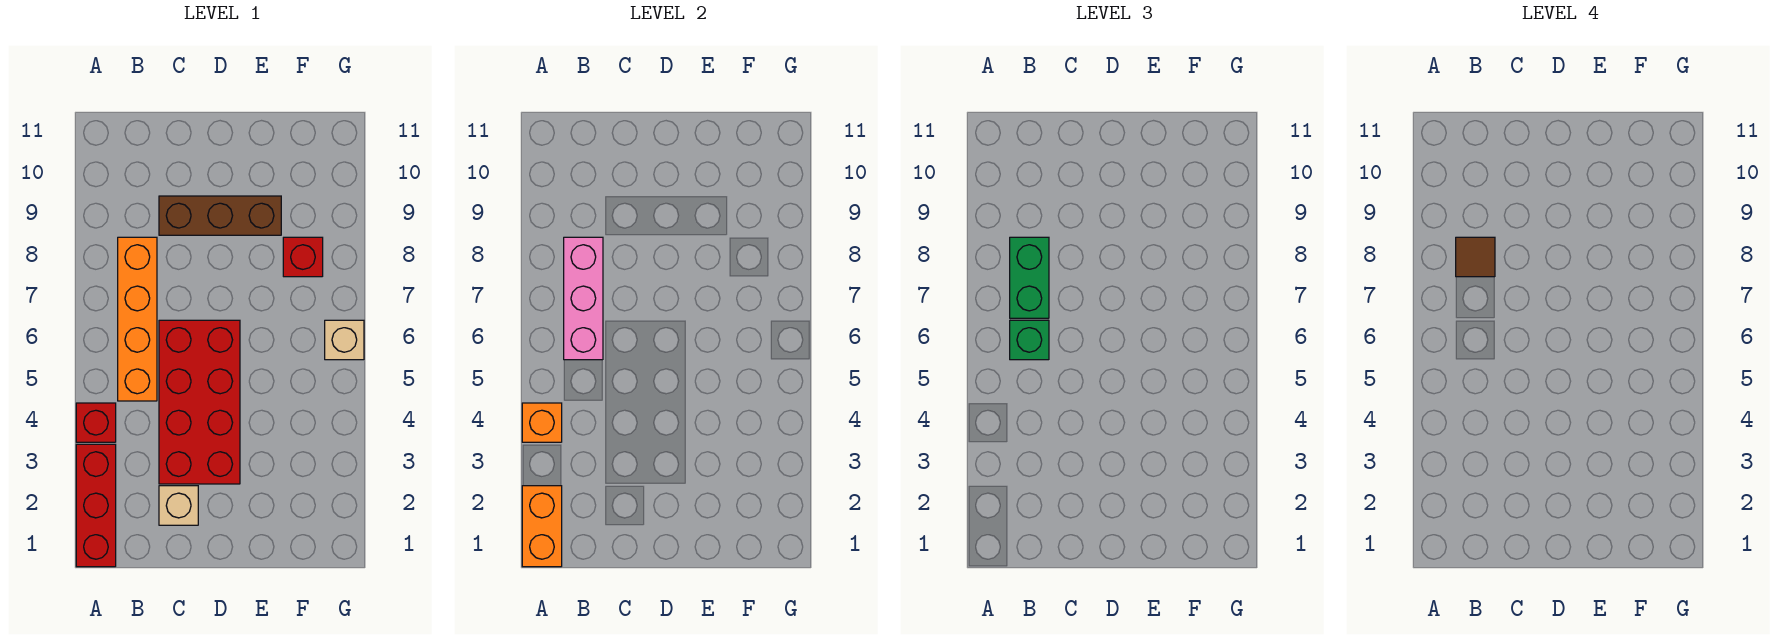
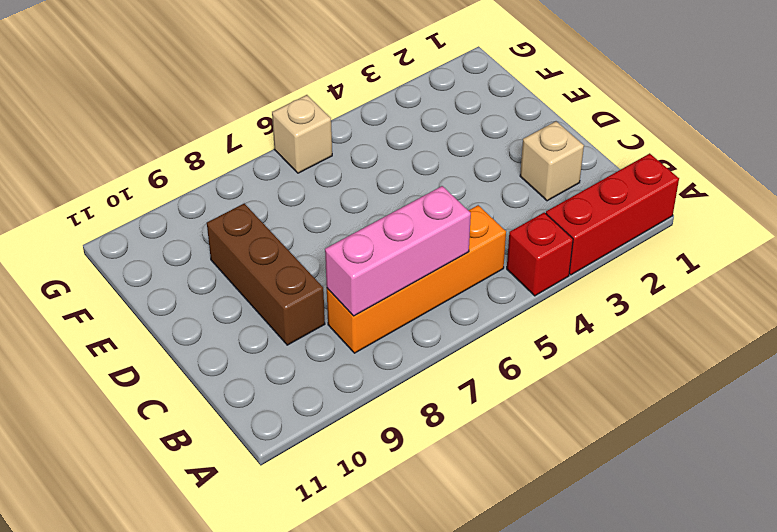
none -> red brick C3:D6 level 1
none -> red brick F8 level 1
none -> orange brick A1:A2 level 2

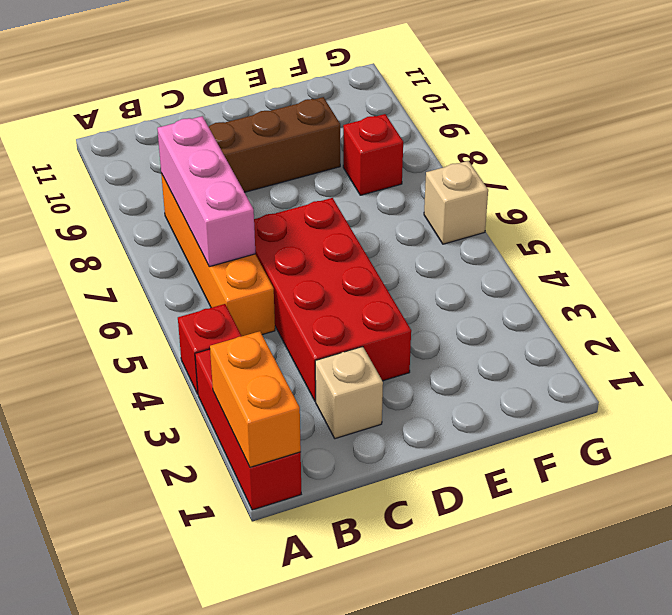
none -> orange brick A4 level 2
none -> green brick B6 level 3
none -> green brick B7:B8 level 3

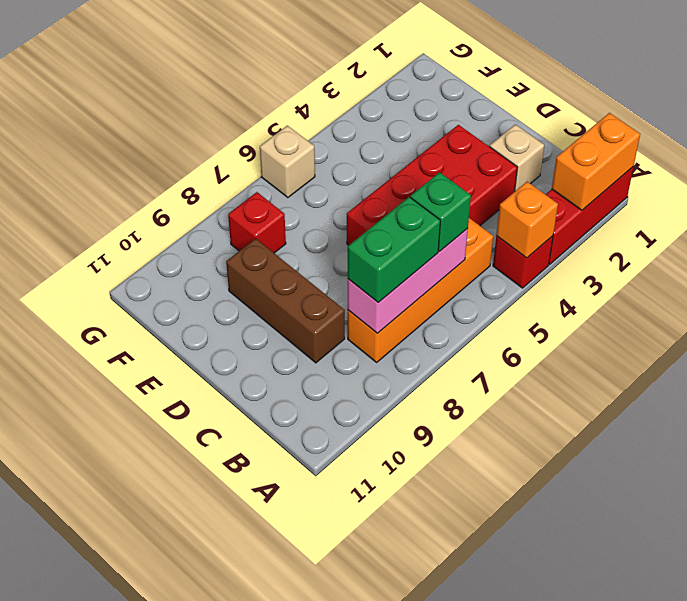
none -> brown tile B8 level 4

